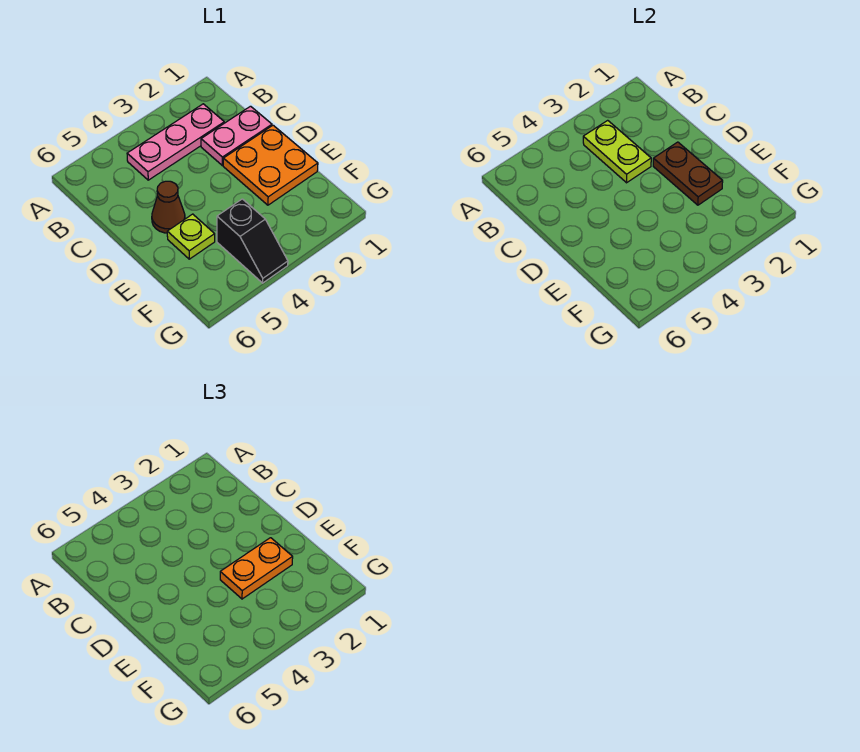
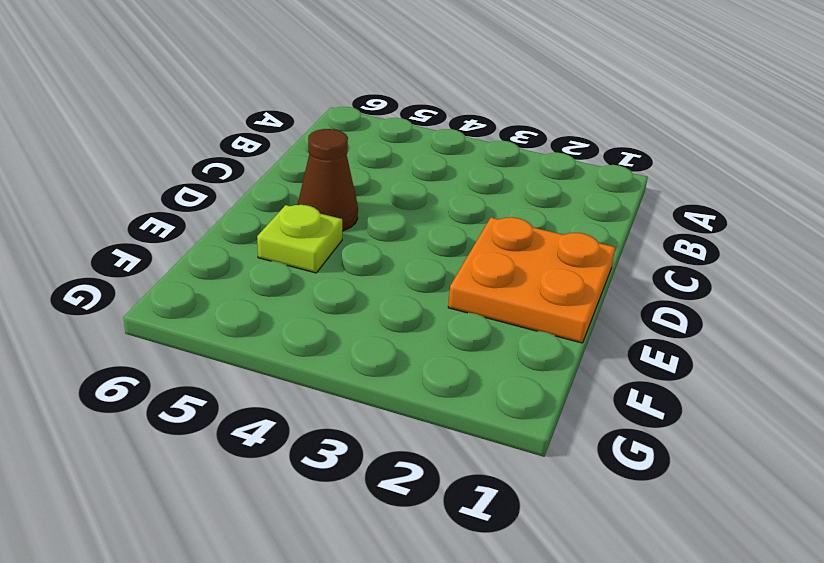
none -> pink plate B2:B4 level 1
none -> pink plate C1:C2 level 1

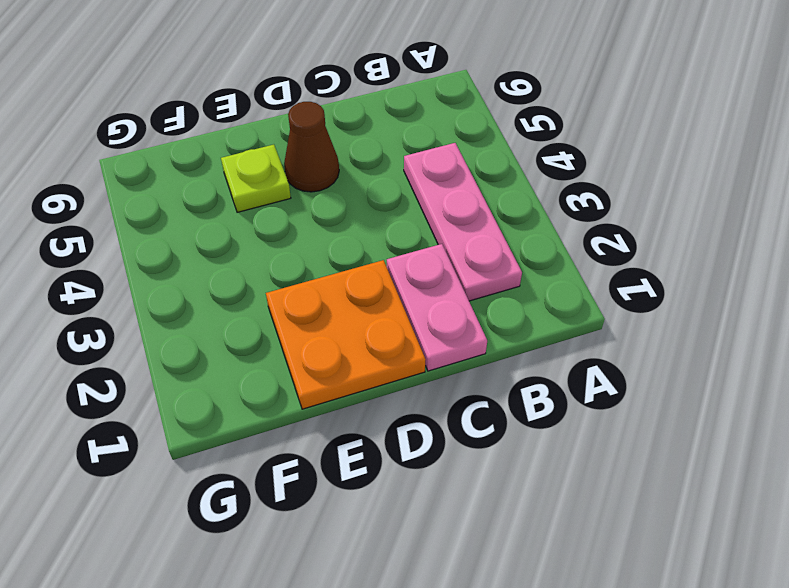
none -> black slope F4:G4 level 1 top F
none -> lime plate B3:C3 level 2

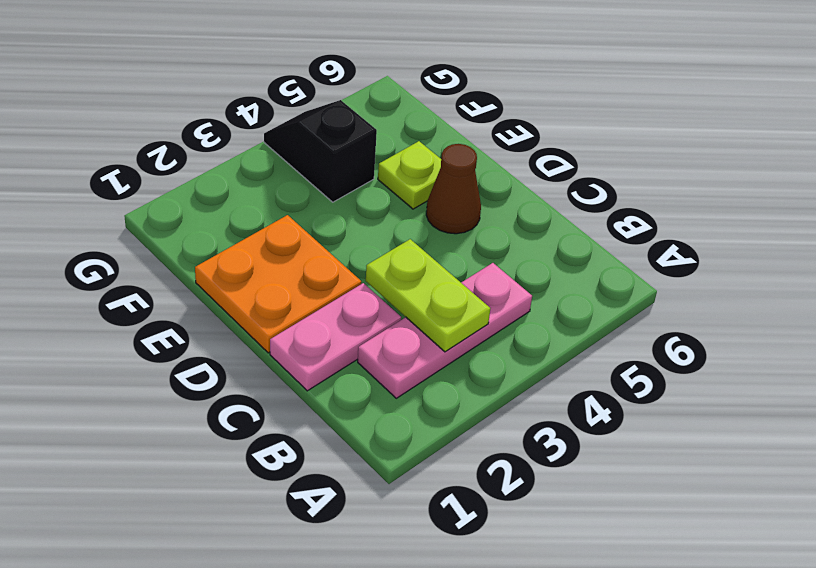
none -> brown plate D2:E2 level 2
none -> orange plate E2:E3 level 3

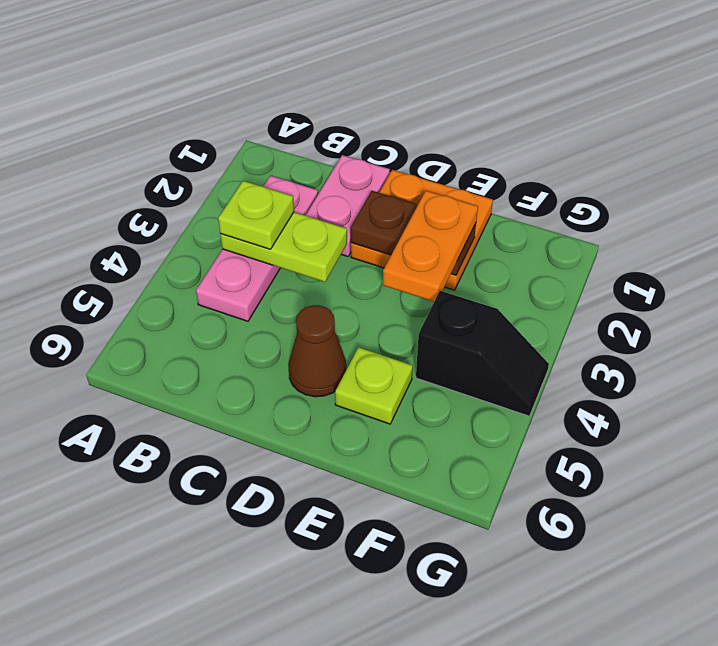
lime plate B3 level 3 -> none

